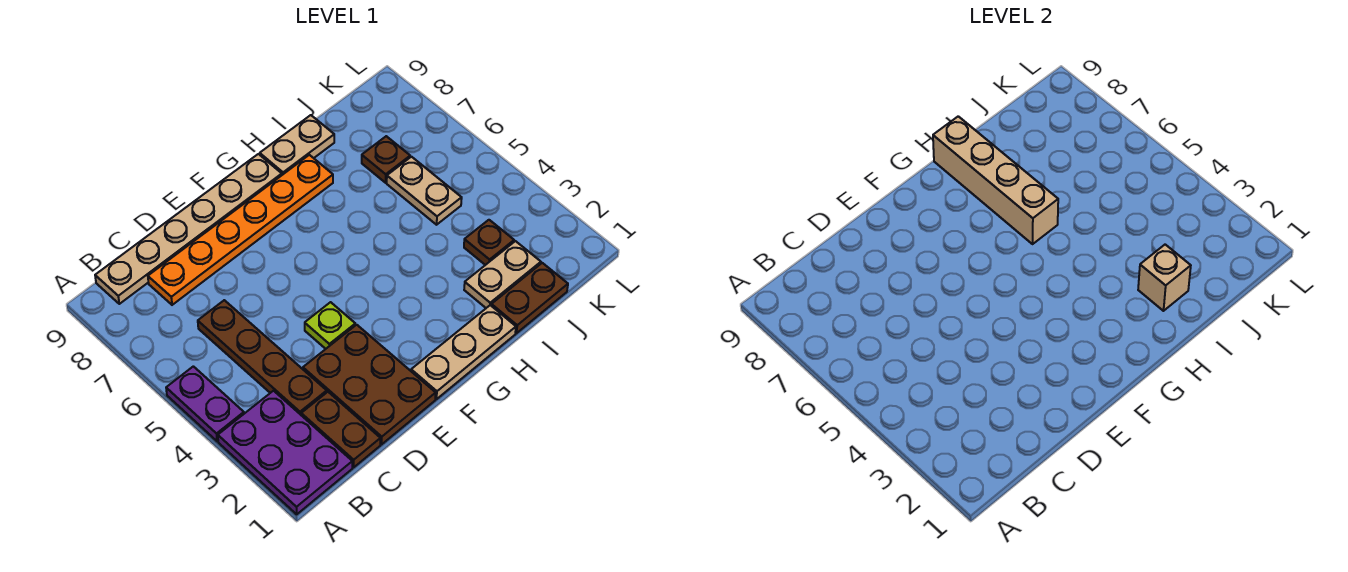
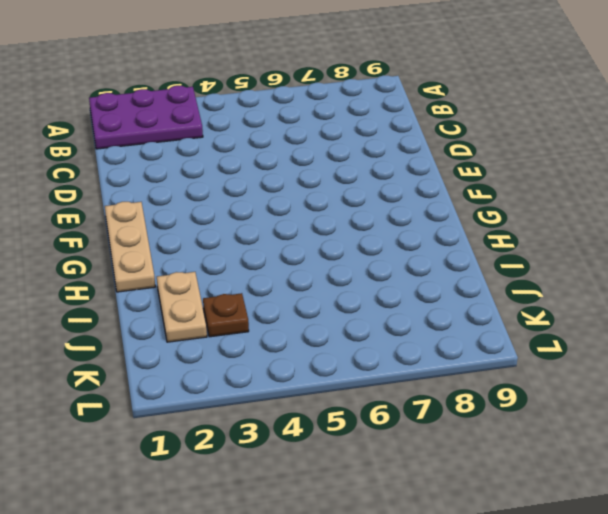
none -> purple plate A4:A5 level 1
none -> tan plate B9:G9 level 1
none -> brown plate C1:C2 level 1

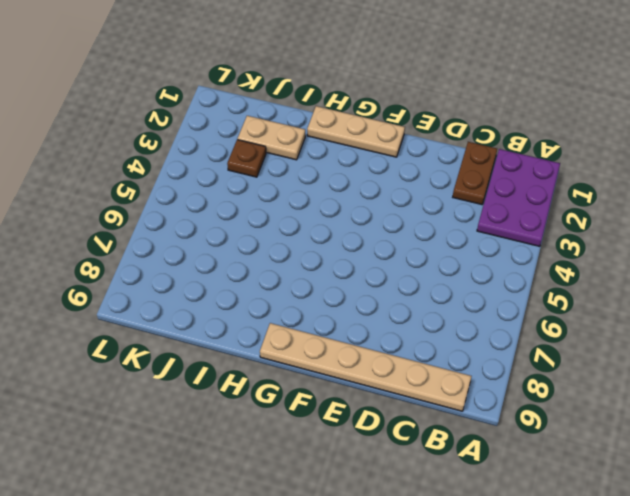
none -> purple plate A4:A5 level 1
none -> brown plate C3:C6 level 1
none -> orange plate C8:H8 level 1

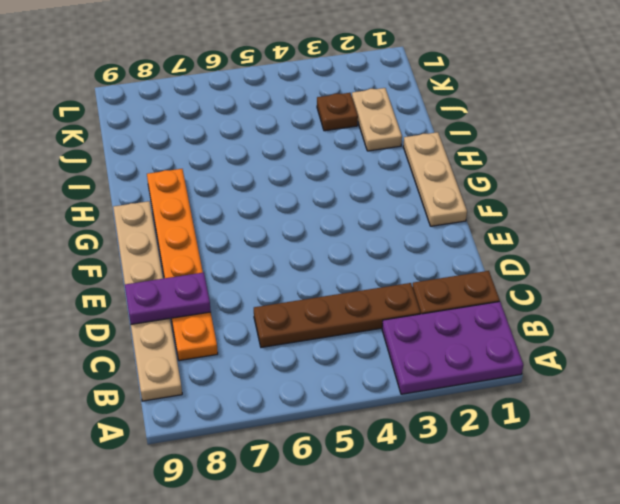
purple plate D8:D9 level 2 -> purple plate A4:A5 level 1
none -> brown plate D1:E3 level 1
none -> lime plate E4 level 1
none -> tan plate H9:I9 level 1

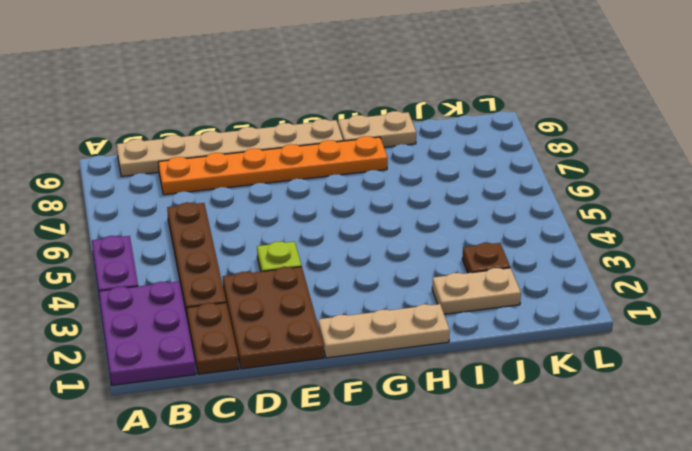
none -> brown plate I1:J1 level 1
none -> tan plate J5:J6 level 1
none -> brown plate J7 level 1

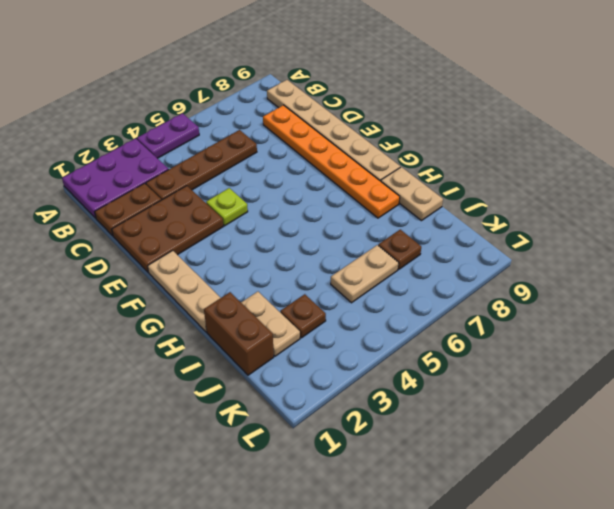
brown brick I1:J1 level 1 -> brown plate I1:J1 level 1
none -> tan brick H6:H9 level 2
none -> tan brick I2 level 2

